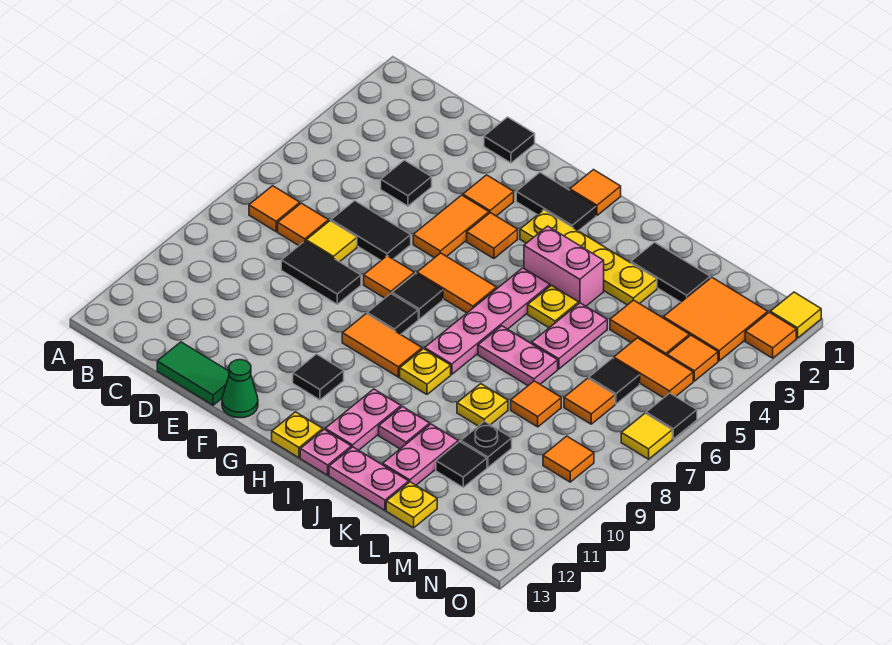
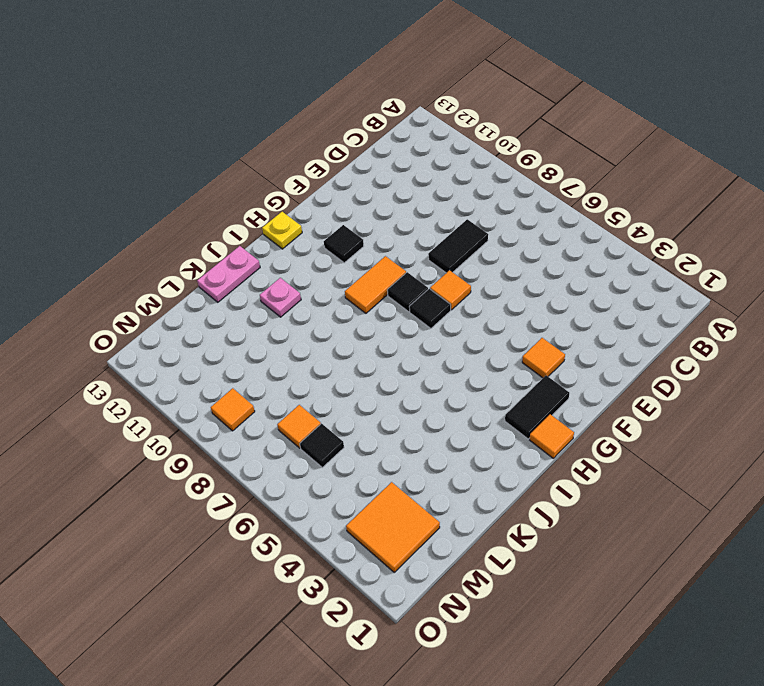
none -> orange tile B7 level 1
none -> orange tile C7 level 1
none -> black tile D4 level 1
none -> black tile D6:E6 level 1

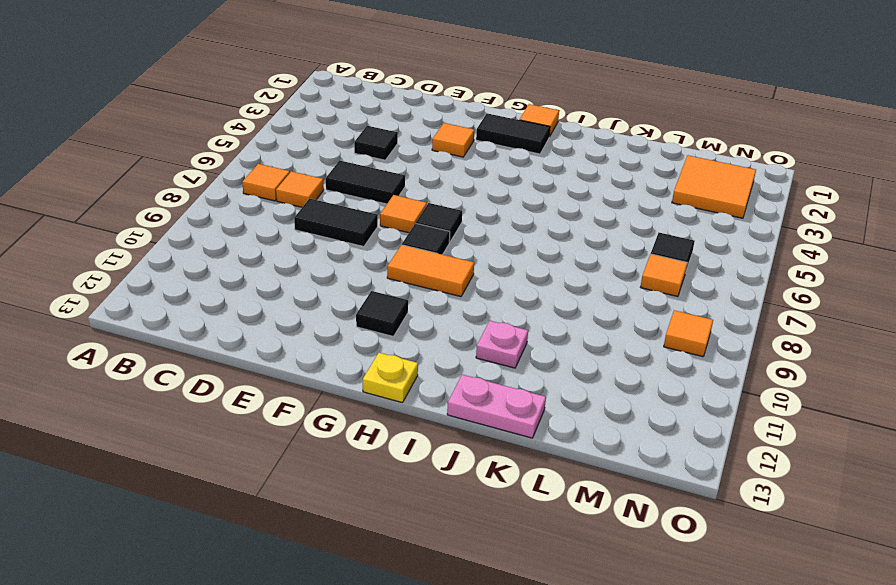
none -> yellow tile D7 level 1
none -> green tile D13:E13 level 1
none -> black tile E1 level 1
none -> orange tile F4:F5 level 1

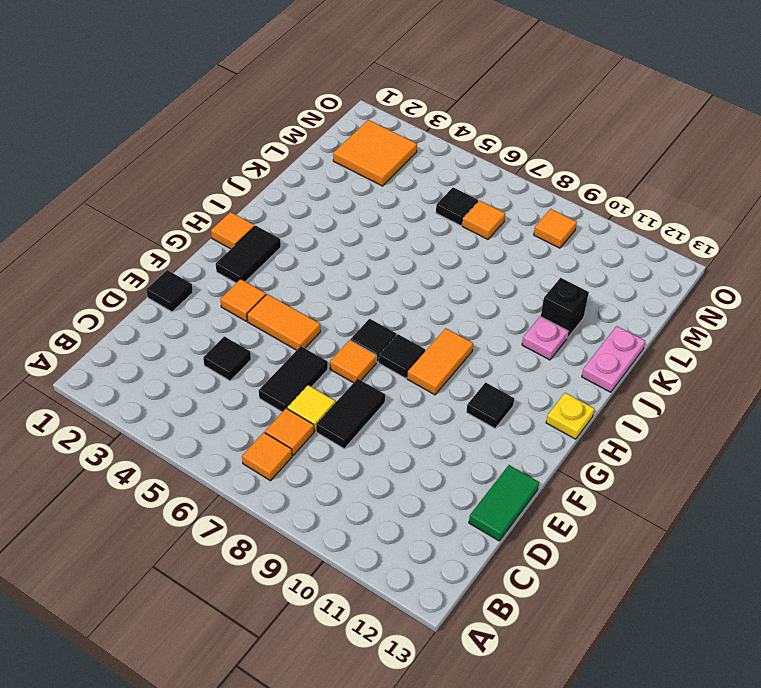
black brick K11 level 1 -> pink plate K11:K12 level 1
none -> green cone F13 level 1
none -> orange tile G4 level 1
none -> orange tile G6:H6 level 1
none -> yellow plate H3:K3 level 1

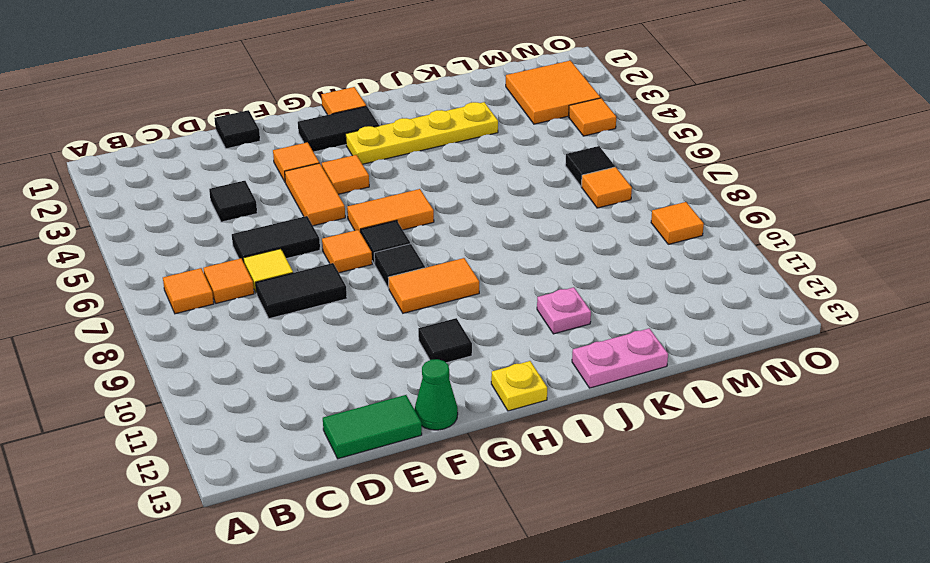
none -> pink brick I4:J4 level 1
none -> pink plate I5:I8 level 1
none -> yellow plate I9 level 1
none -> pink plate I11:I12 level 1

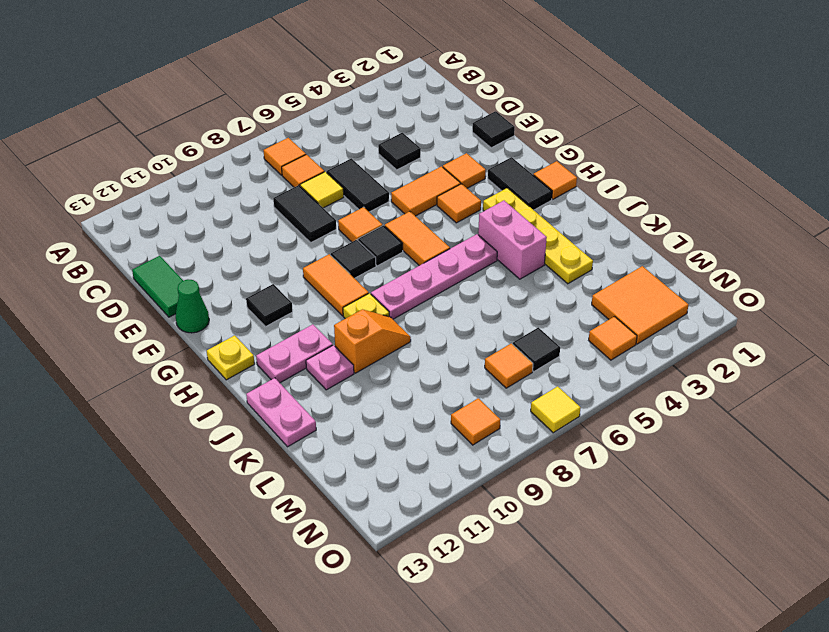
orange slope J9:J10 level 1 top 10 -> none
none -> pink plate I13 level 1
none -> yellow plate J5 level 1
none -> pink plate J7:K7 level 1
none -> black tile K2:L2 level 1

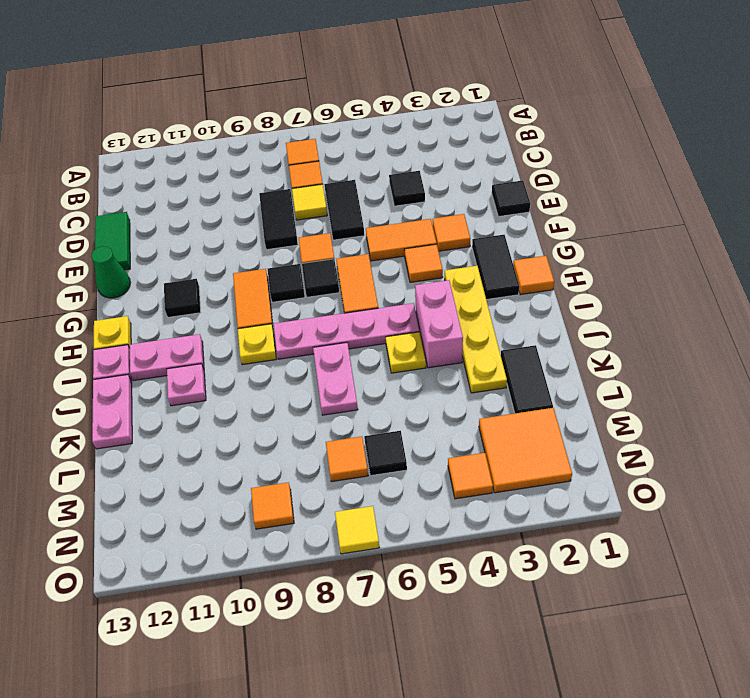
none -> pink plate K5:K6 level 1
none -> yellow plate K9 level 1
none -> pink plate K11:K12 level 1
none -> orange tile L4:M4 level 1

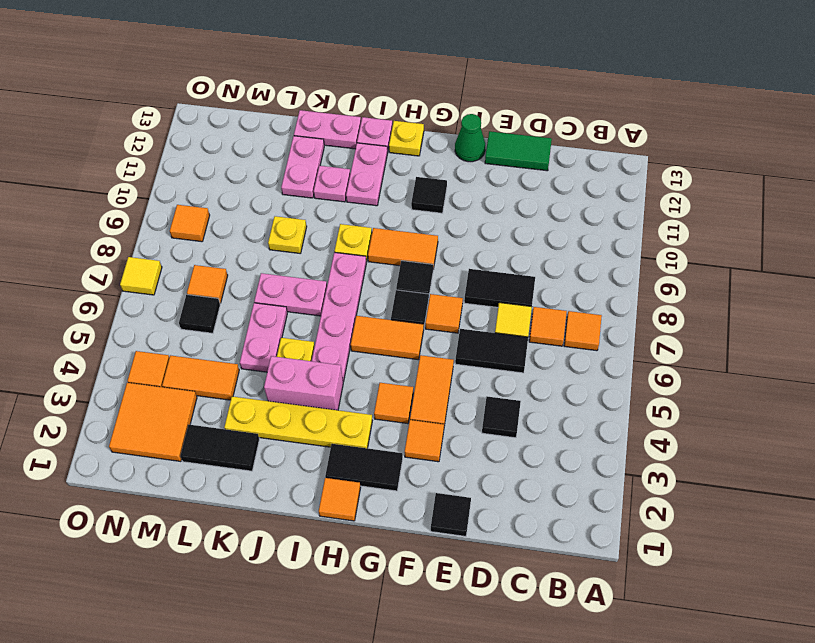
none -> orange tile L8 level 1
none -> black plate L10 level 1
none -> black tile L11 level 1
none -> yellow plate L13 level 1

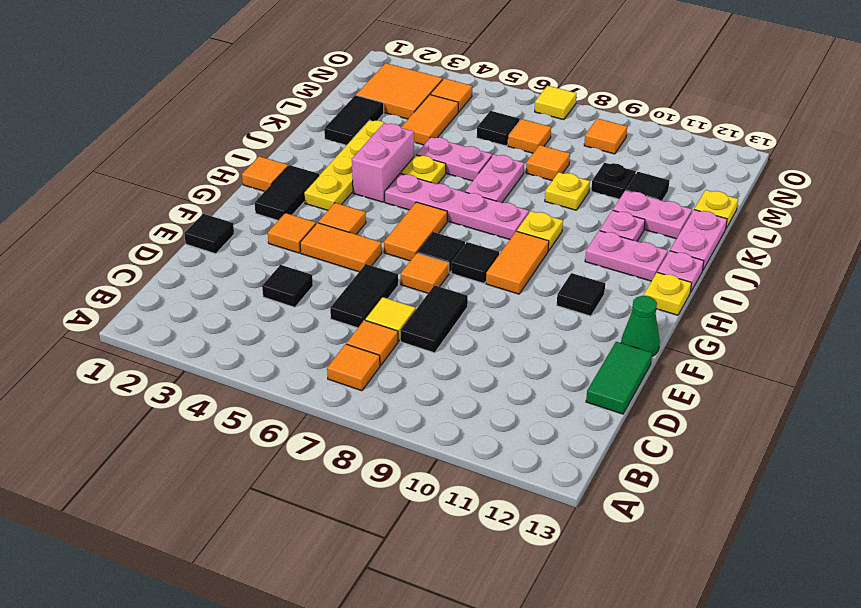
none -> orange tile M5:N5 level 1
none -> yellow tile O1 level 1
none -> orange tile O2 level 1
none -> black tile O6 level 1

